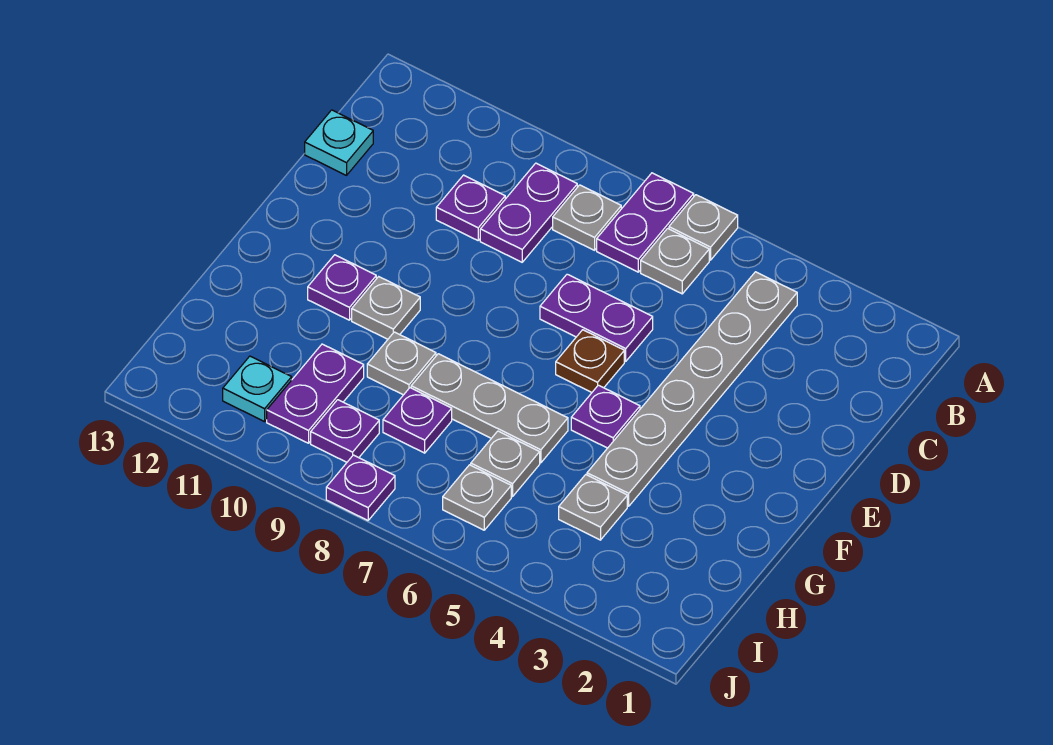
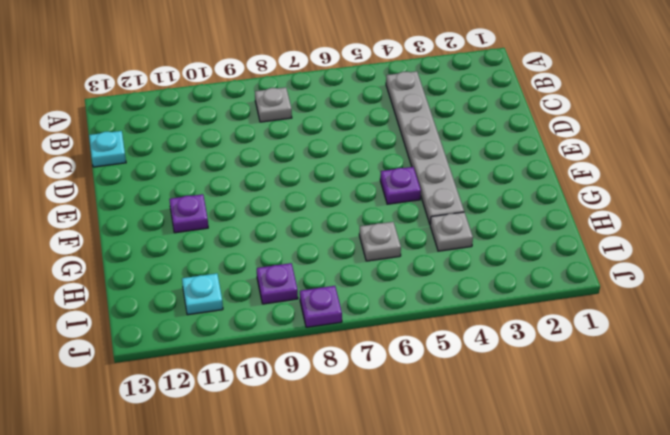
none -> grey plate A6 level 1
none -> purple plate A7:B7 level 1
none -> grey plate B6 level 1

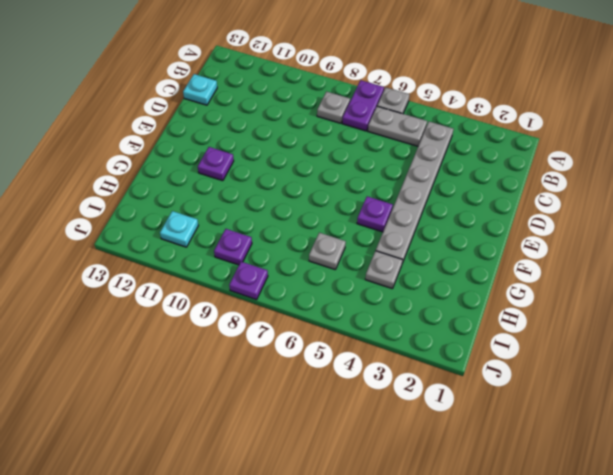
grey plate B5:B6 level 1 -> grey plate B6 level 1
none -> purple plate B9:C9 level 1
none -> purple plate C10 level 1
none -> purple plate D6:D7 level 1

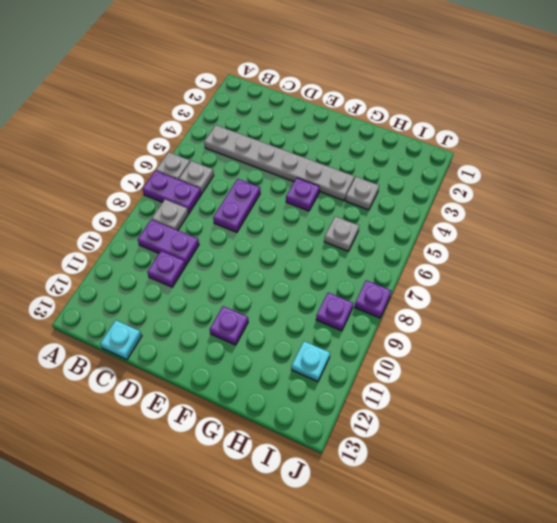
none -> brown plate E6 level 1
none -> grey plate F10 level 1
none -> grey plate G6:G8 level 1

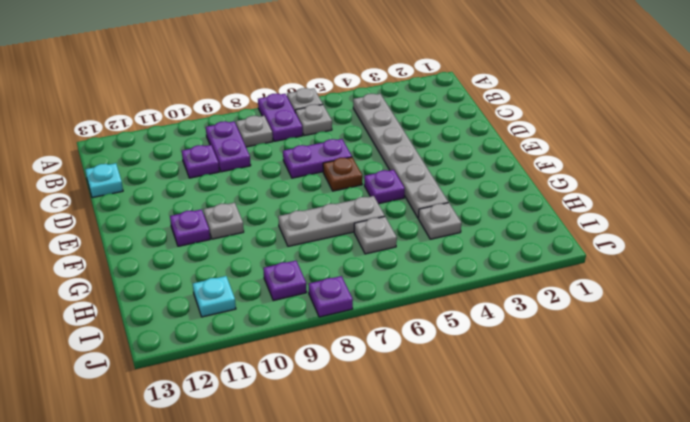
none -> grey plate G9 level 1
none -> purple plate H8 level 1
none -> purple plate H10:I10 level 1

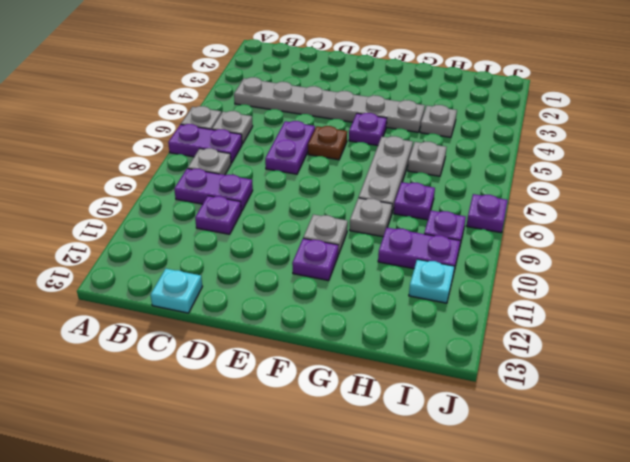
none -> grey plate I6 level 1

